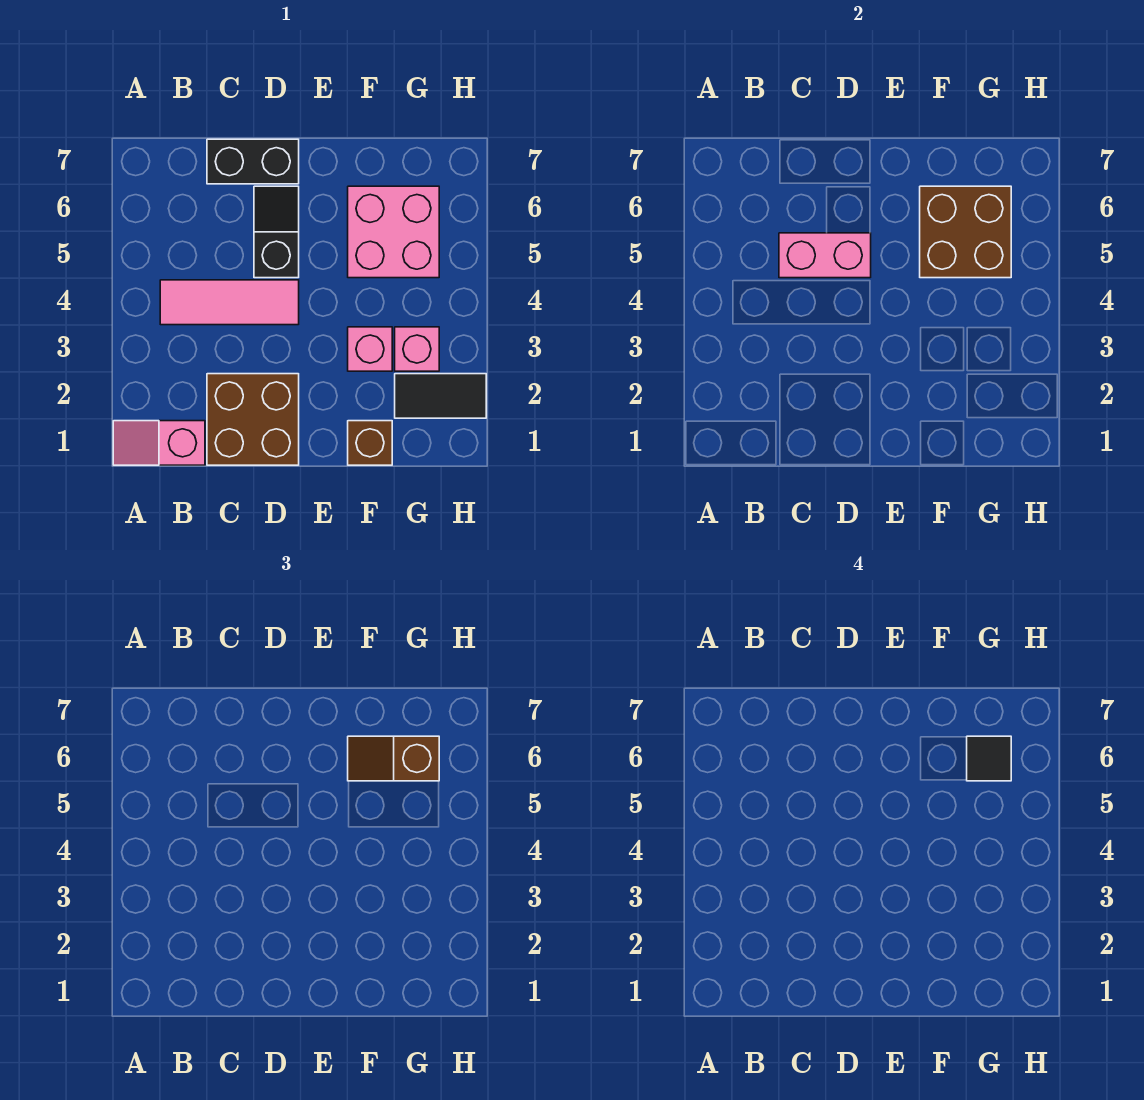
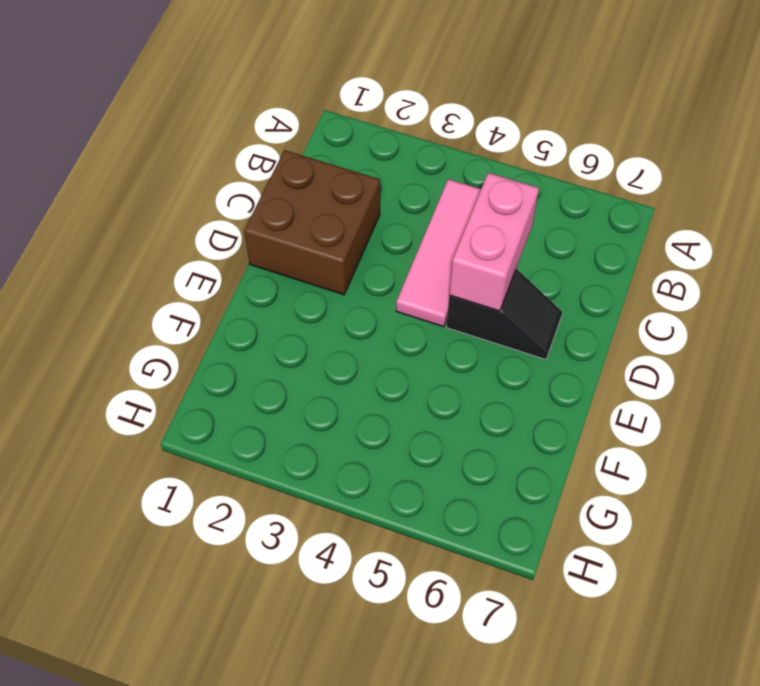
none -> pink slope A1:B1 level 1 top B
none -> black brick C7:D7 level 1
none -> brown brick F1 level 1

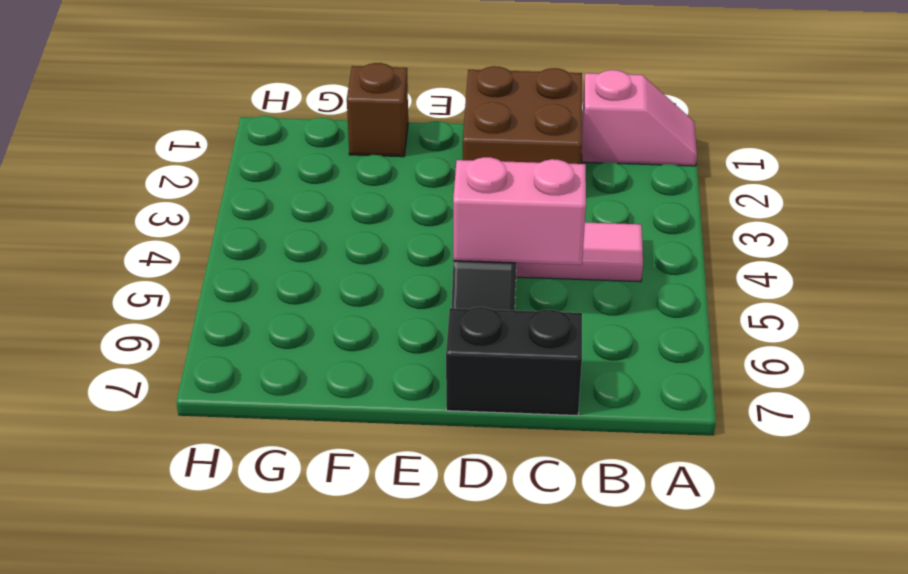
none -> pink brick F3 level 1
none -> pink brick F5:G6 level 1
none -> black tile G2:H2 level 1

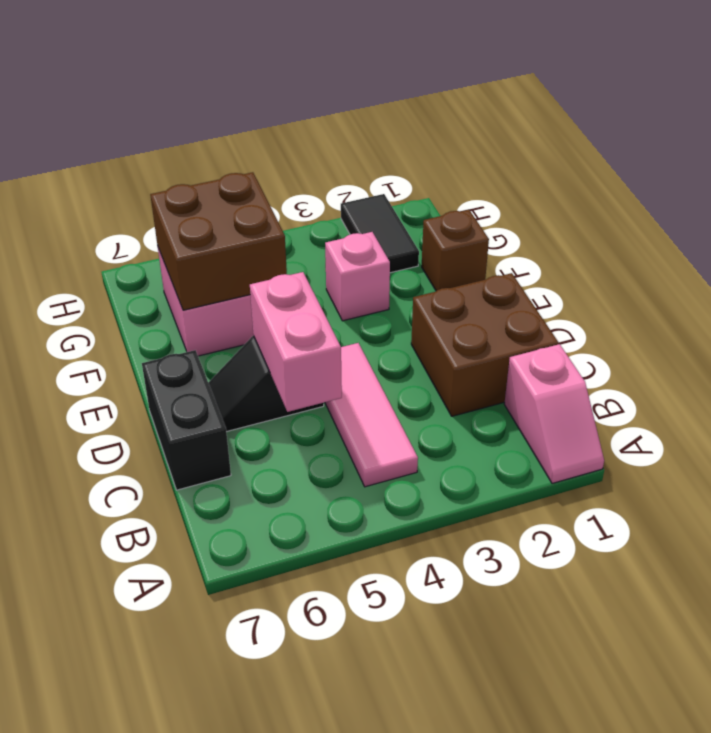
none -> pink brick G3 level 1
none -> brown slope F6:G6 level 3 top G
none -> black tile G6 level 4

